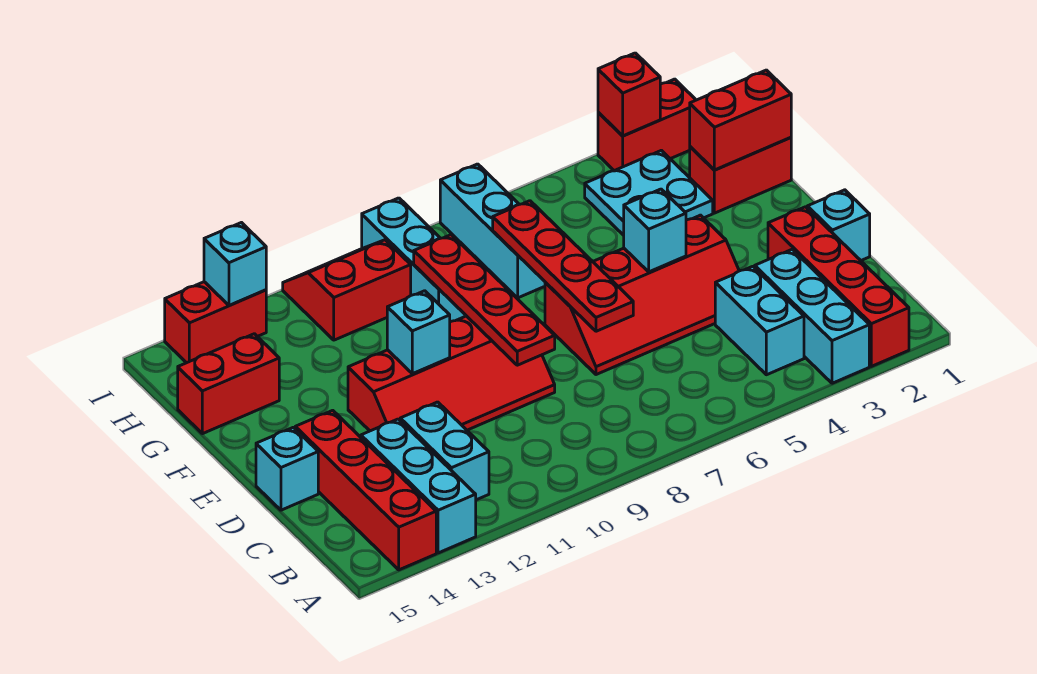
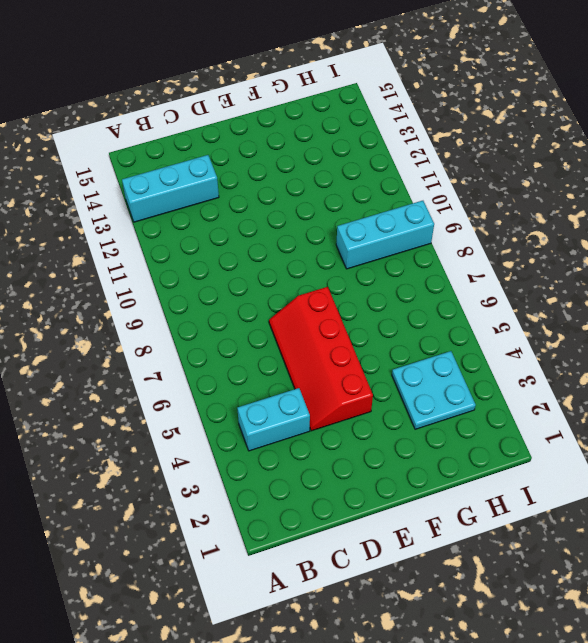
none -> red brick A2:D2 level 1
none -> cyan brick A3:C3 level 1
none -> red brick A14:D14 level 1

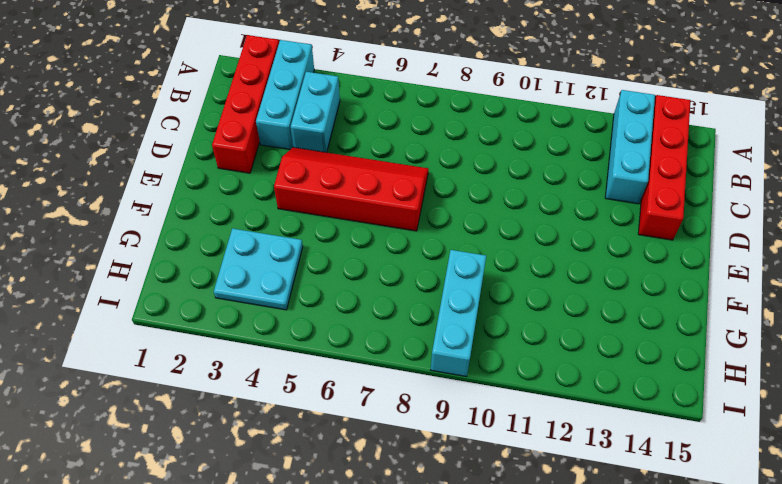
none -> cyan brick B12:C12 level 1
none -> cyan brick D1 level 1
none -> red slope D9:E12 level 1 top E

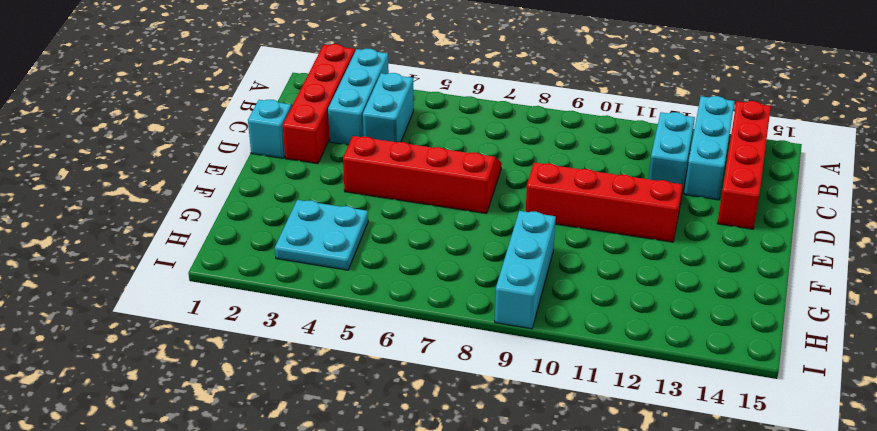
none -> cyan brick D15 level 1
none -> red brick G1:G2 level 1
none -> cyan brick G7:I7 level 1

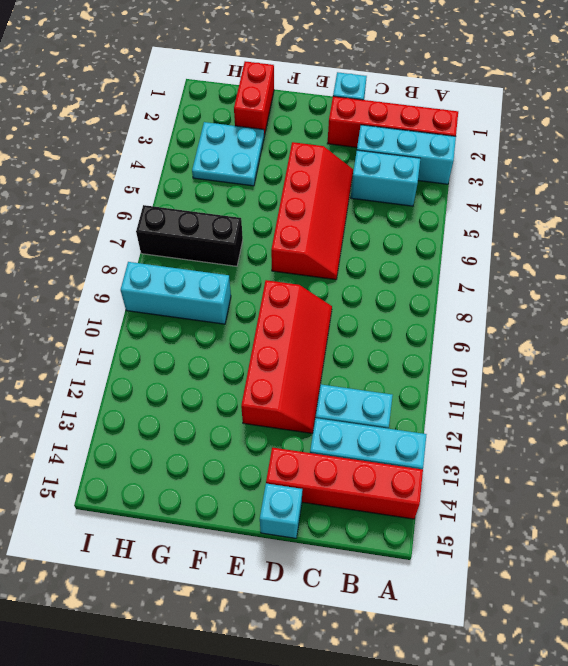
black brick G7:I7 level 1 -> cyan brick G7:I7 level 1
none -> red brick G14:G15 level 1
none -> red slope H10:I11 level 1 top H
none -> red brick I2:I3 level 1

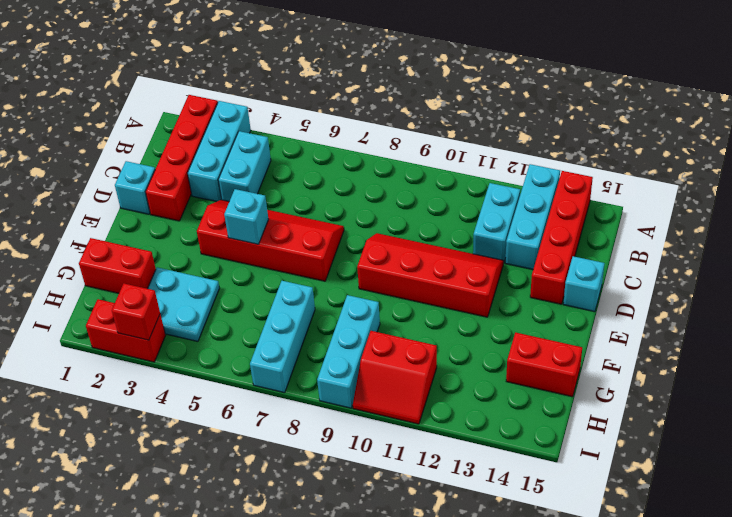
none -> red brick I13:I14 level 1
none -> red plate D7:G7 level 2
none -> red plate D9:G9 level 2

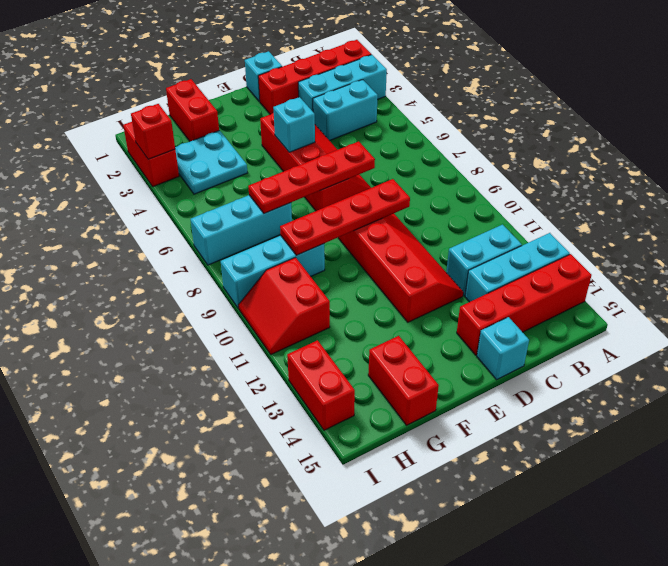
none -> cyan brick E11 level 2
none -> red brick G1:G2 level 2
none -> cyan brick I13 level 2

